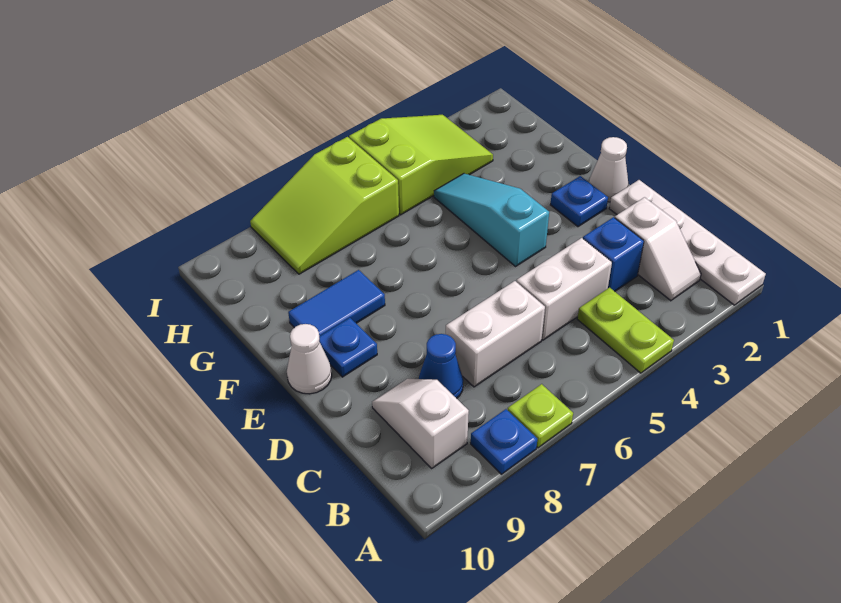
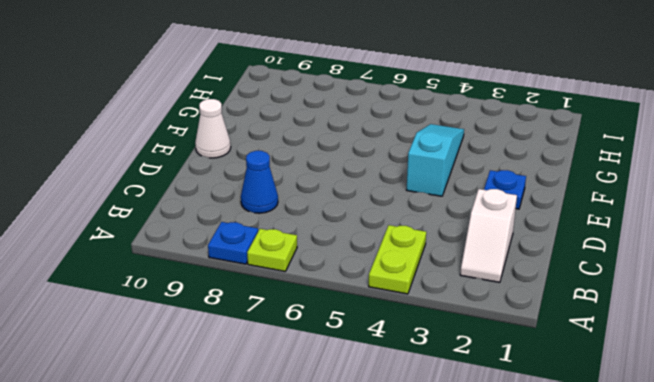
none -> white plate A1:D1 level 1
none -> white slope B9:C9 level 1 top B
none -> blue brick C3 level 1

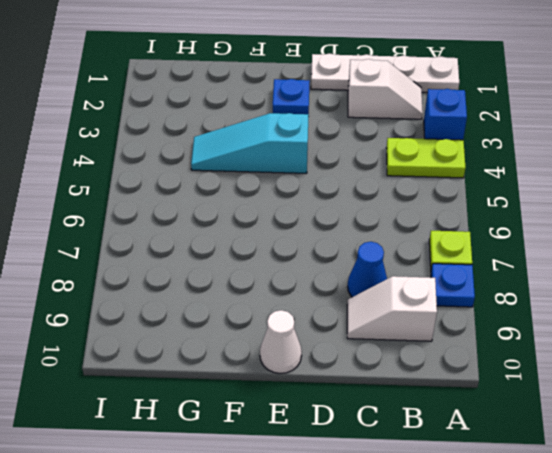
blue brick A3 level 1 -> blue brick C3 level 1
none -> white brick C4:C5 level 1
none -> white brick C6:C7 level 1
none -> white cone E1 level 1

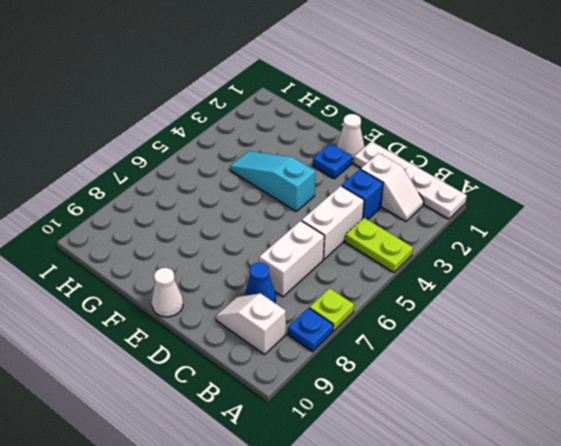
none -> blue plate E9 level 1
none -> blue tile F8:F9 level 1
none -> lime slope H3:I5 level 1 top 5

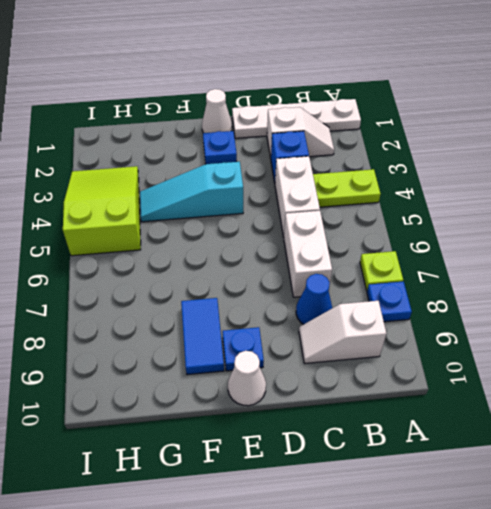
none -> lime slope H6:I8 level 1 top 6

